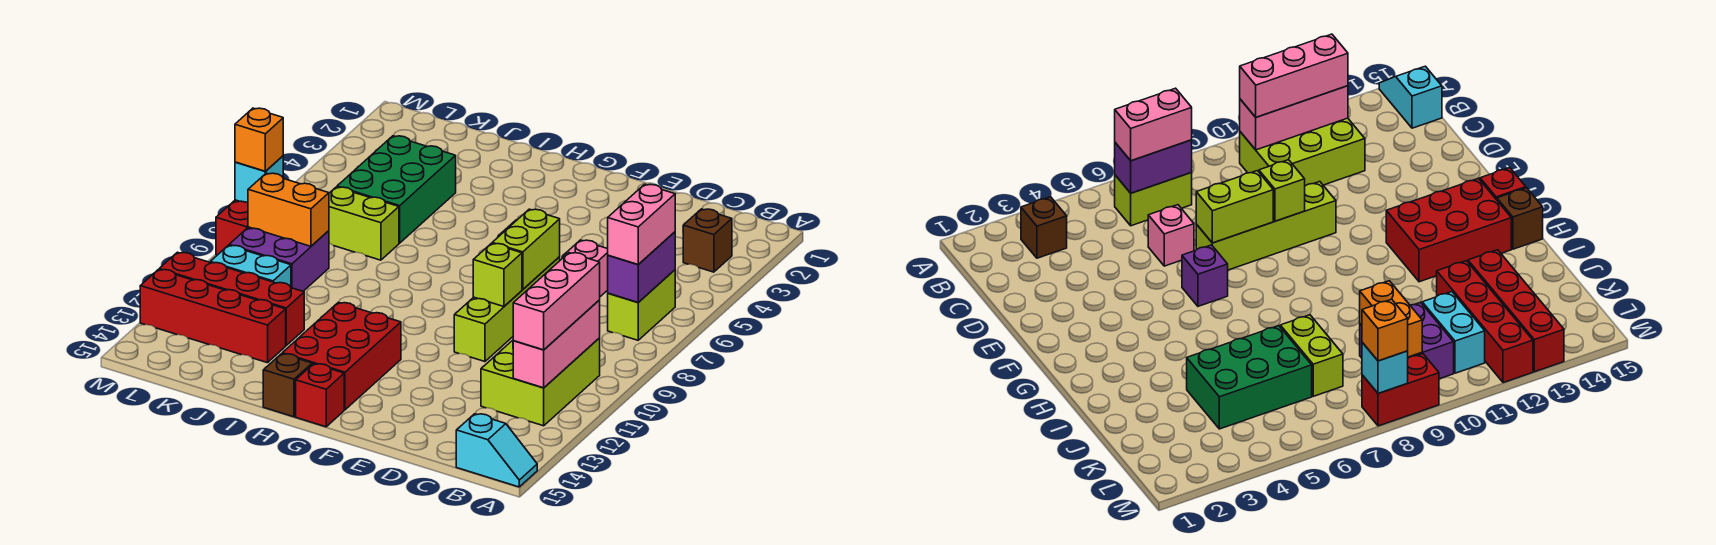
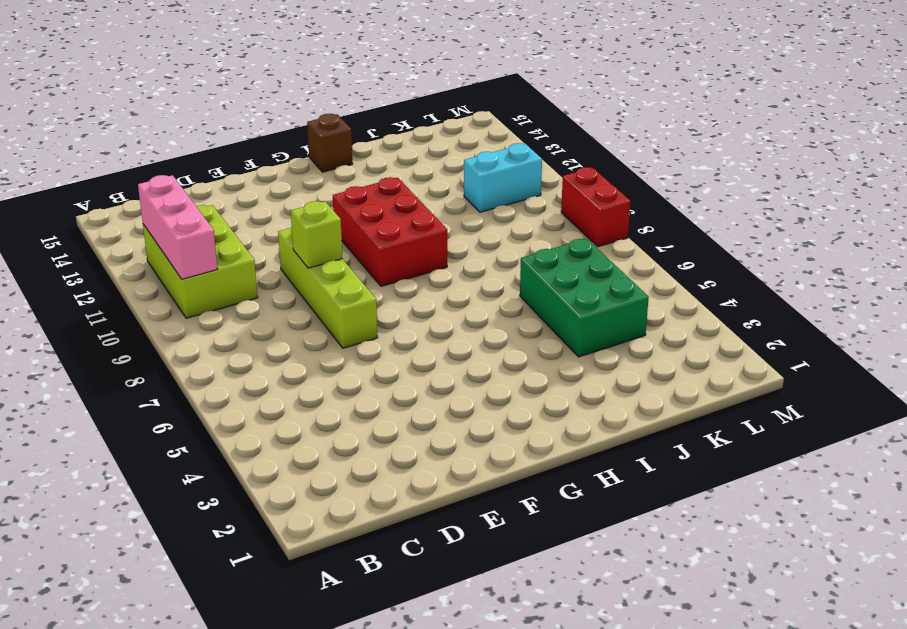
red brick G9:H11 level 1 -> red brick G12:H14 level 1
none -> cyan slope A15:B15 level 1 top B
none -> brown brick B3 level 1
none -> lime brick B6:B7 level 1

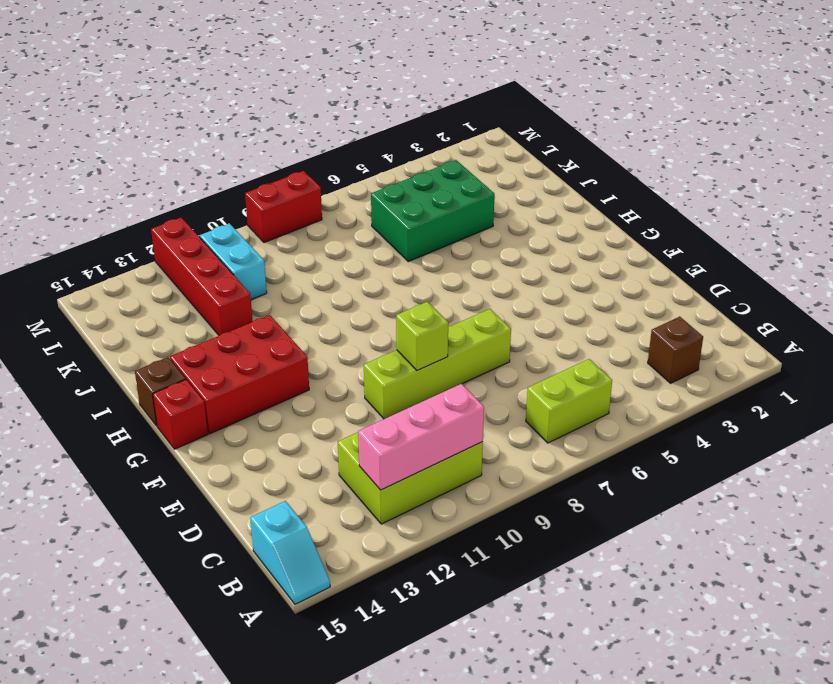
none -> pink brick D6 level 1
none -> purple brick F6 level 1
none -> lime brick J7:K7 level 1

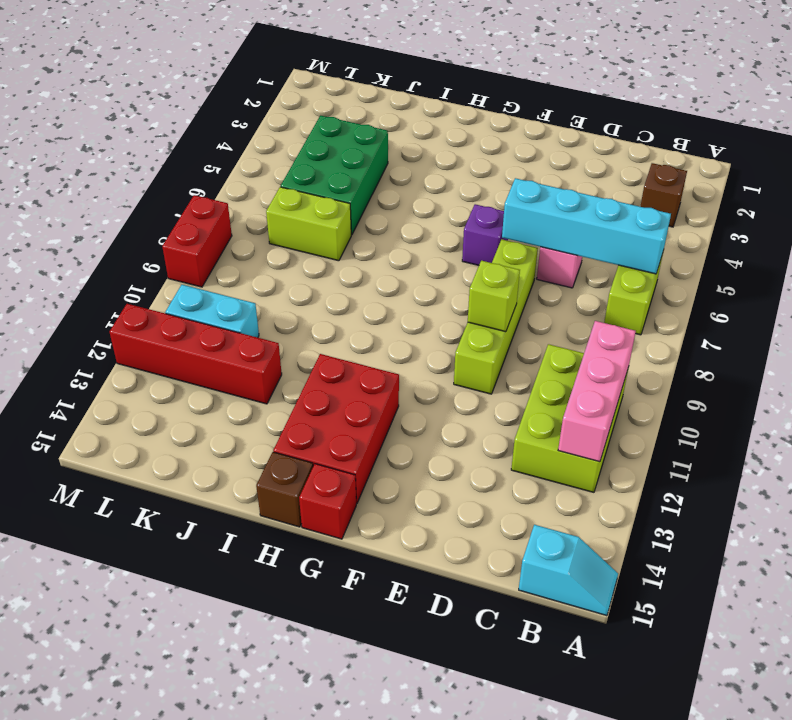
cyan brick B6:E6 level 2 -> purple brick B6:B7 level 2
none -> red brick J13:M13 level 1
none -> purple brick K9:L10 level 1
none -> lime brick E7:E8 level 2

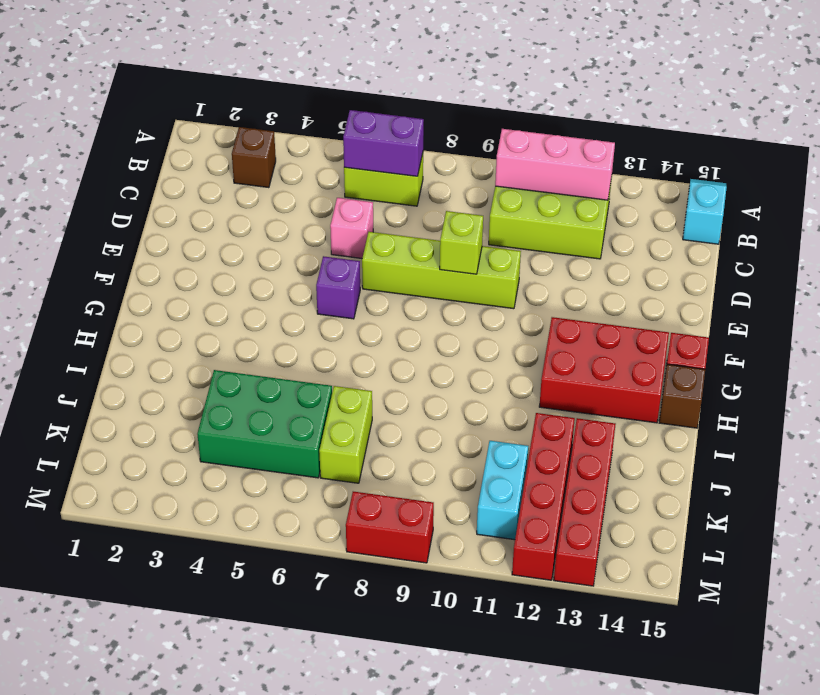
none -> purple brick K9:L10 level 1
none -> lime brick E7:E8 level 2
none -> orange brick K9:L9 level 2

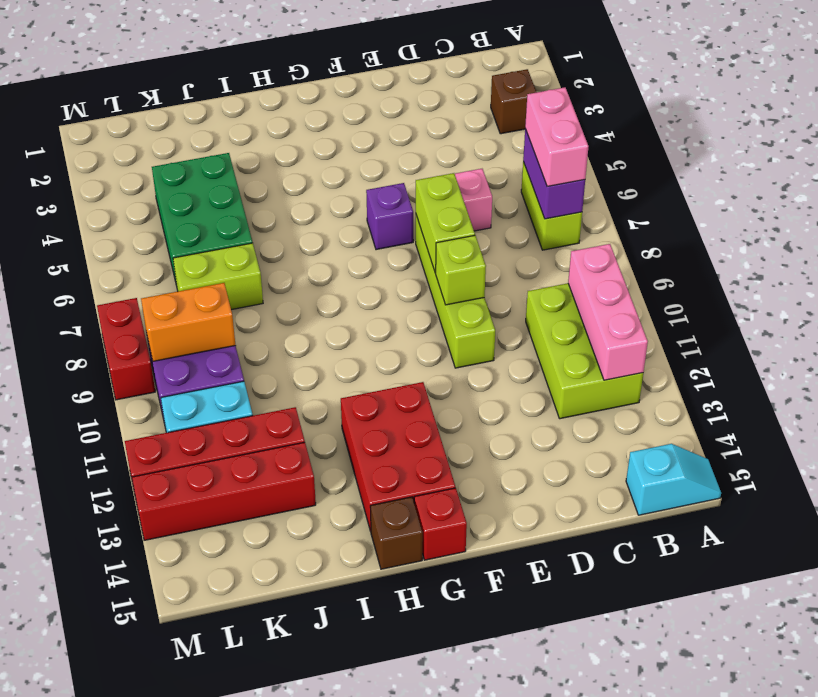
none -> cyan brick M8 level 2
none -> pink brick B10:B12 level 3
none -> orange brick M8 level 3

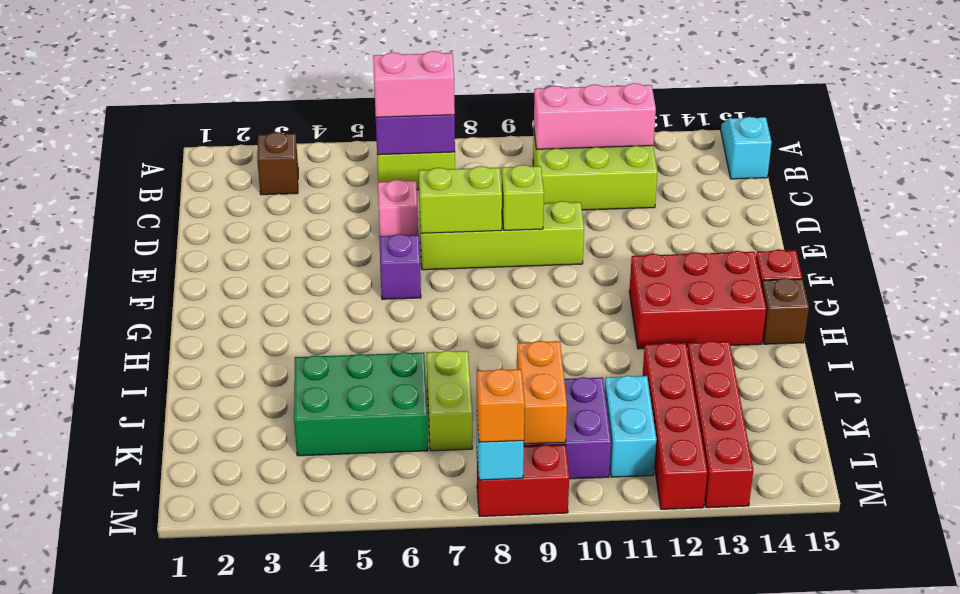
none -> pink brick B10:B12 level 3

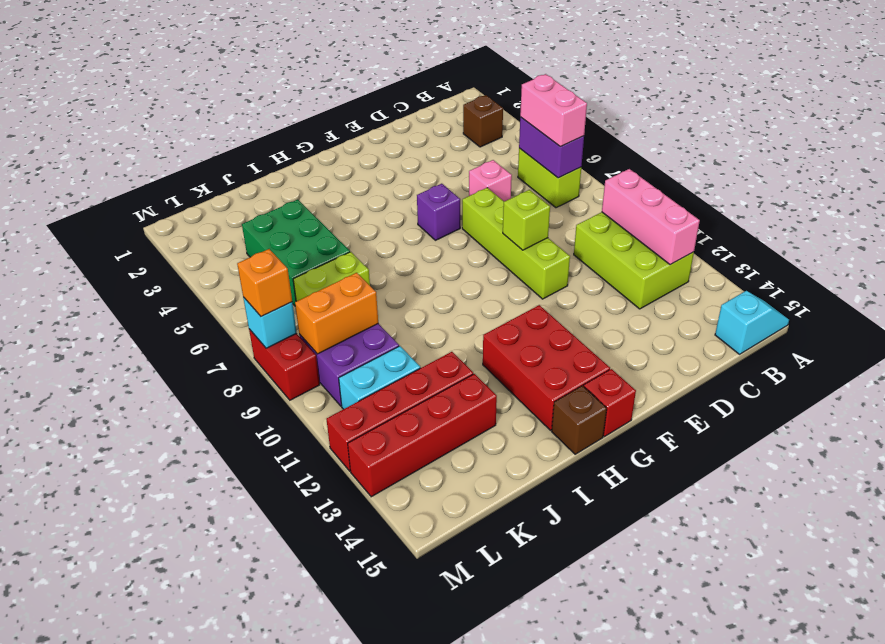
none -> lime brick E7:E8 level 2
none -> pink brick B10:B12 level 3

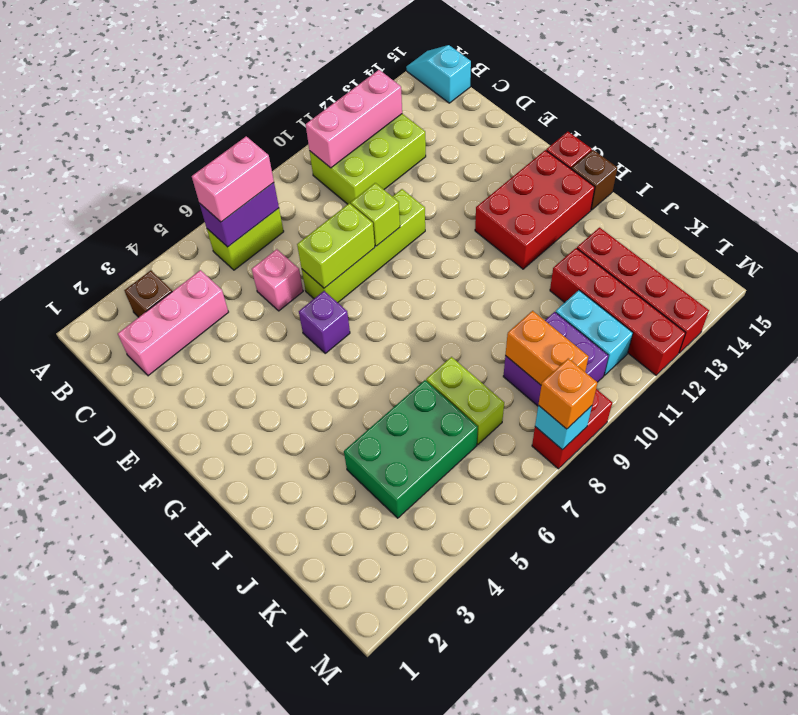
pink brick C2:C4 level 1 -> pink brick B10:B12 level 3

